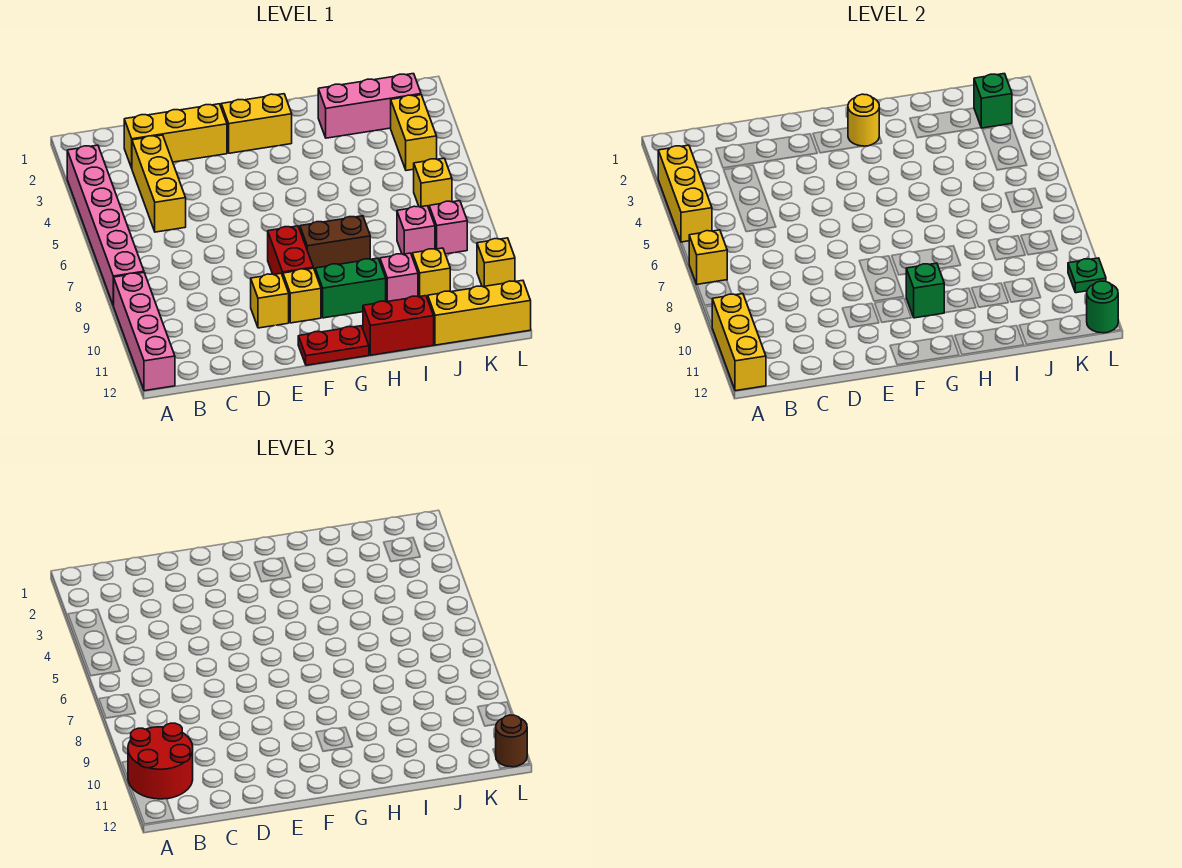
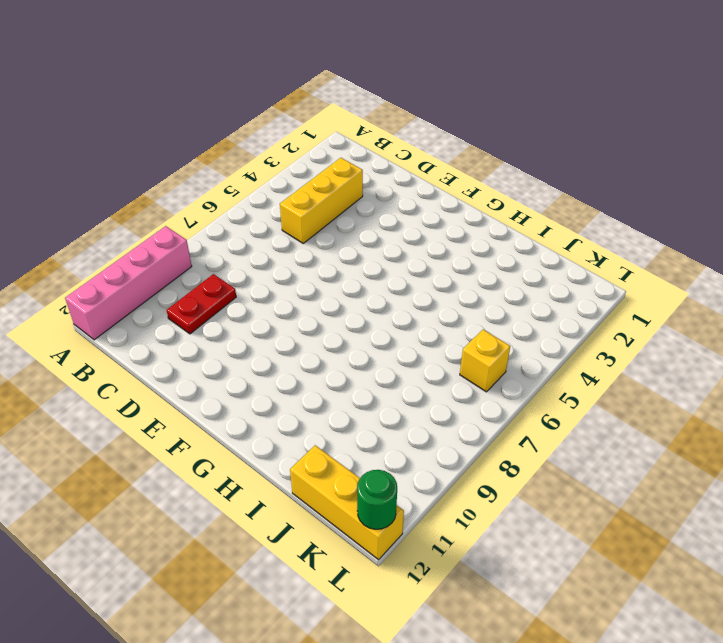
red plate C9:C10 level 1 -> red plate F12:G12 level 1
none -> pink brick A3:A8 level 1
none -> yellow brick C2:E2 level 1
none -> yellow brick E10 level 1
none -> yellow brick F2:G2 level 1

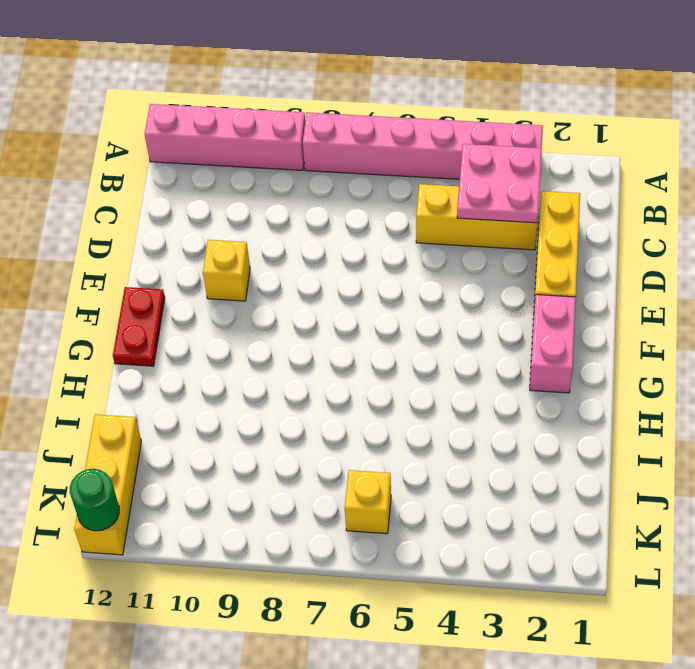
pink plate B3:C4 level 2 -> none
pink brick F2:G2 level 1 -> yellow brick F2:G2 level 1
none -> red brick F8:F9 level 1
none -> yellow brick F10 level 1
none -> brown brick G8:H8 level 1
none -> green brick G10:H10 level 1

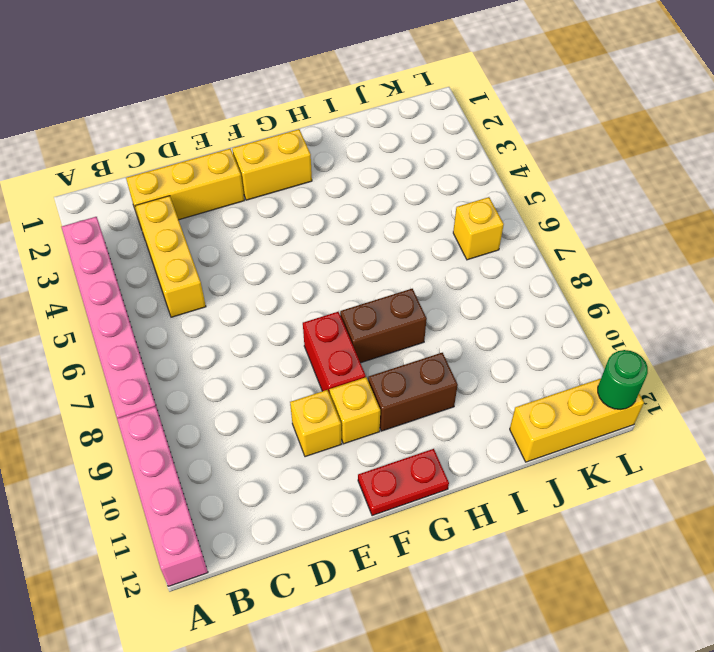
brown brick G10:H10 level 1 -> green brick G10:H10 level 1
none -> red brick H12:I12 level 1
none -> pink brick I2:K2 level 1
none -> pink brick I10 level 1
none -> pink brick J8 level 1

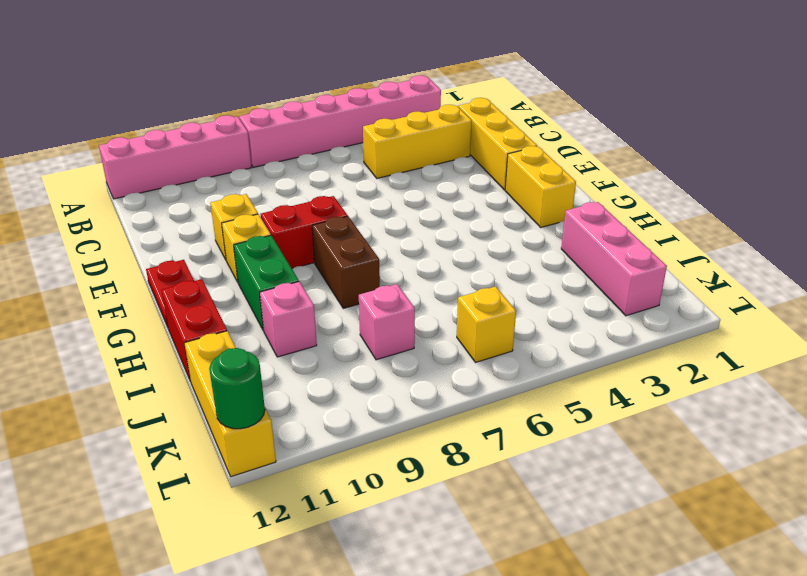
none -> yellow brick J10 level 1
none -> yellow brick K3:K4 level 1
none -> pink brick K8 level 1
none -> yellow brick L10 level 1

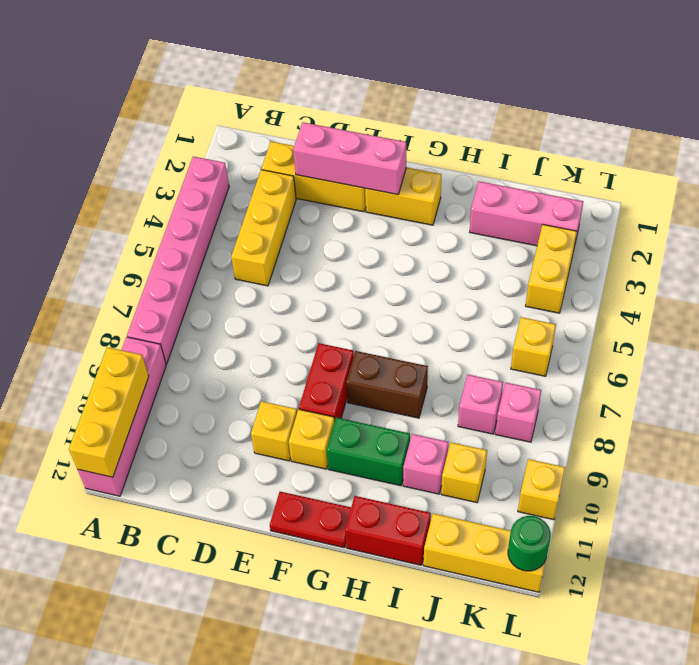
pink brick D2:F2 level 2 -> none
none -> yellow brick A3:A5 level 2
none -> yellow brick A7 level 2
none -> yellow round brick G2 level 2
none -> green brick G10 level 2

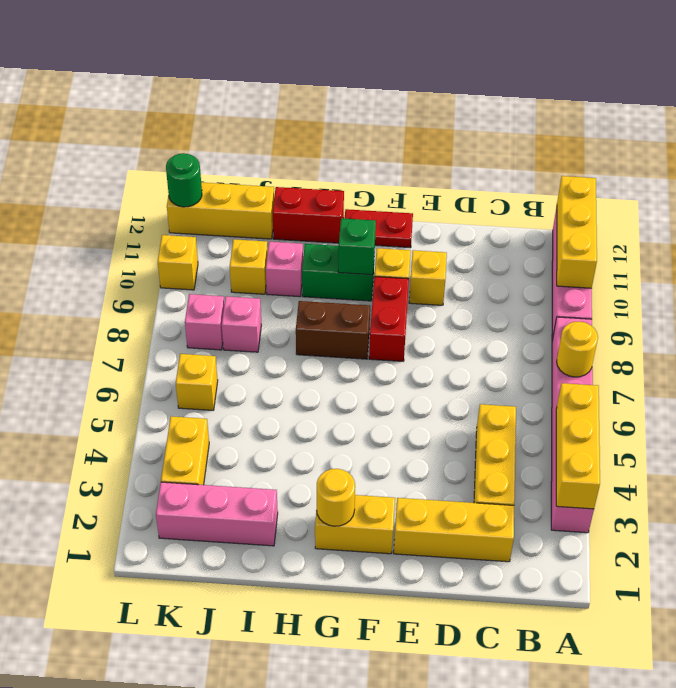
yellow round brick A7 level 2 -> yellow brick A7 level 2
none -> green brick K2 level 2
none -> green plate L10 level 2
none -> red round brick A10:B11 level 3
none -> brown round brick L12 level 3

